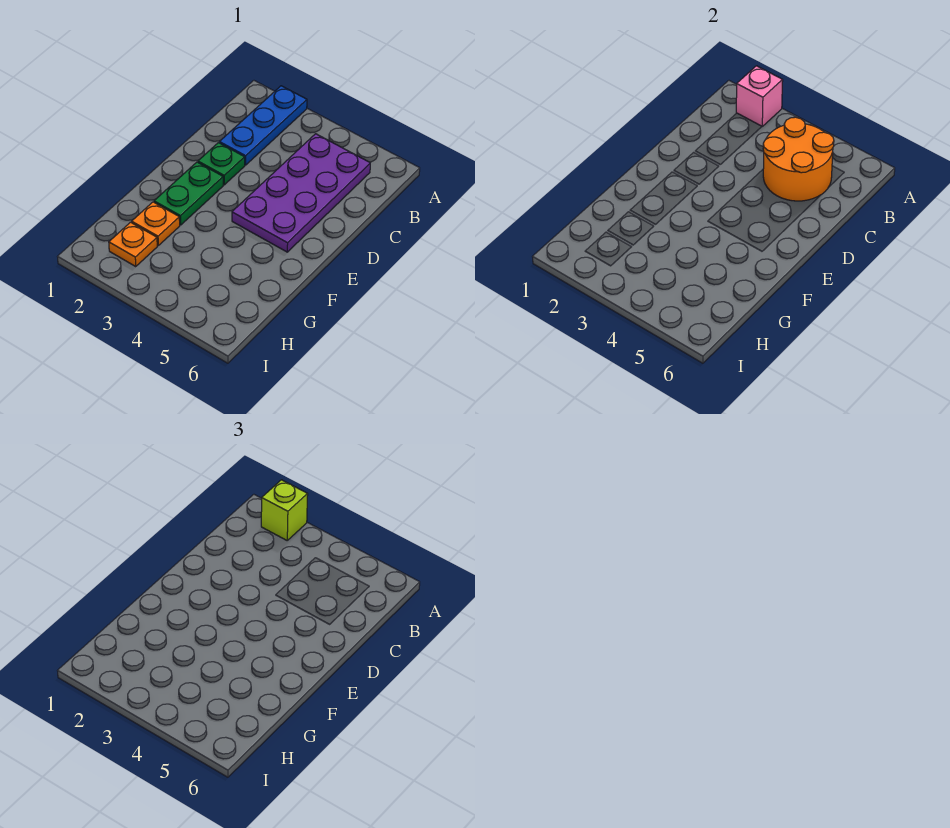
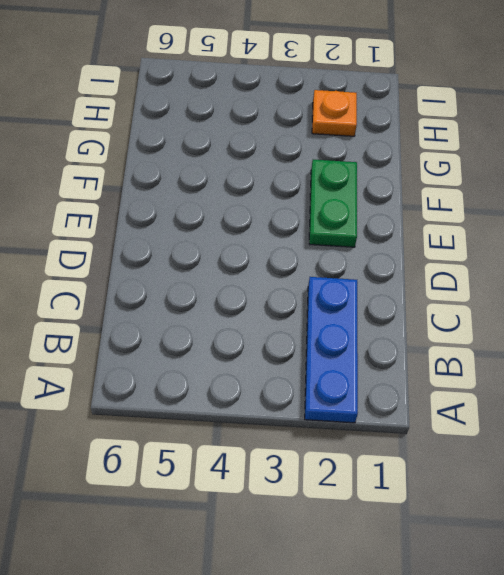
none -> purple plate B4:E5 level 1
none -> green plate D2 level 1

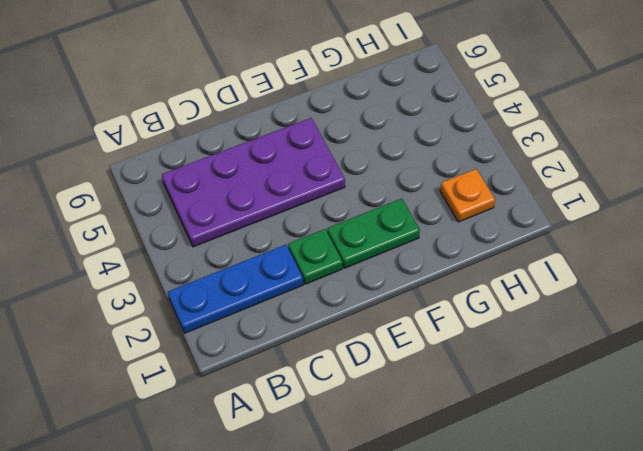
none -> orange plate G2 level 1
none -> pink brick A2 level 2

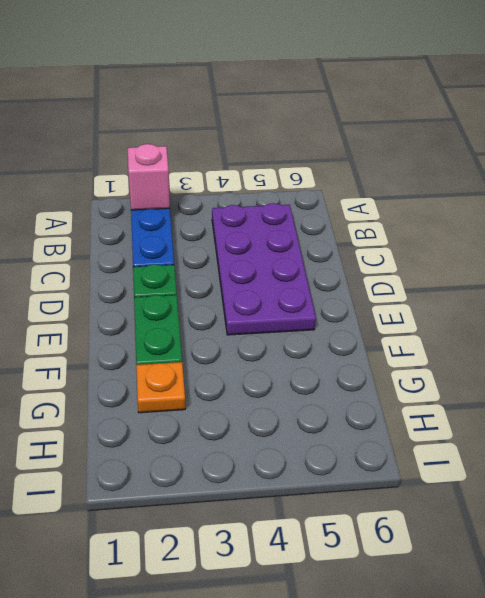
none -> orange plate H2 level 1
none -> orange round brick B4:C5 level 2

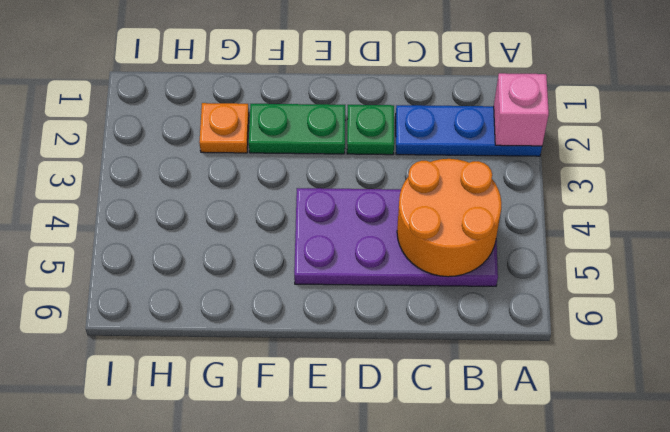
none -> orange plate H2 level 1
none -> lime brick A2 level 3

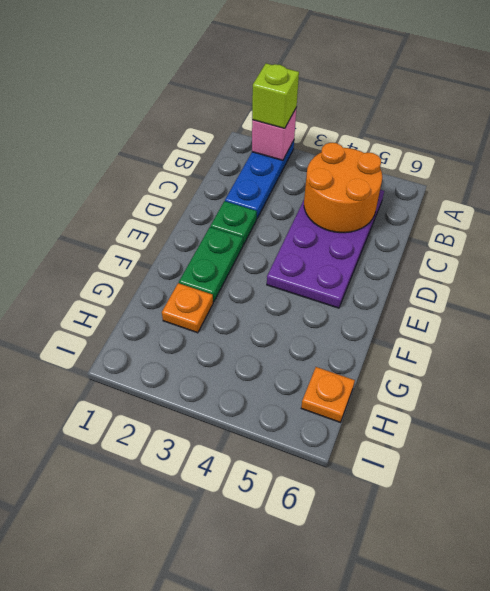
orange plate H6 level 1 -> orange plate H2 level 1

